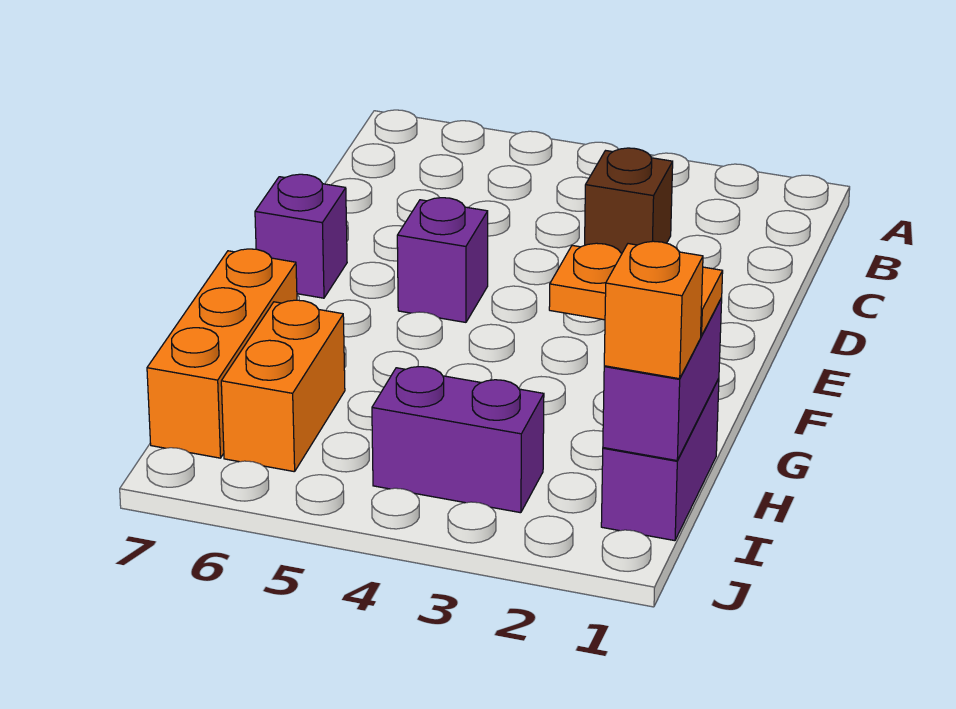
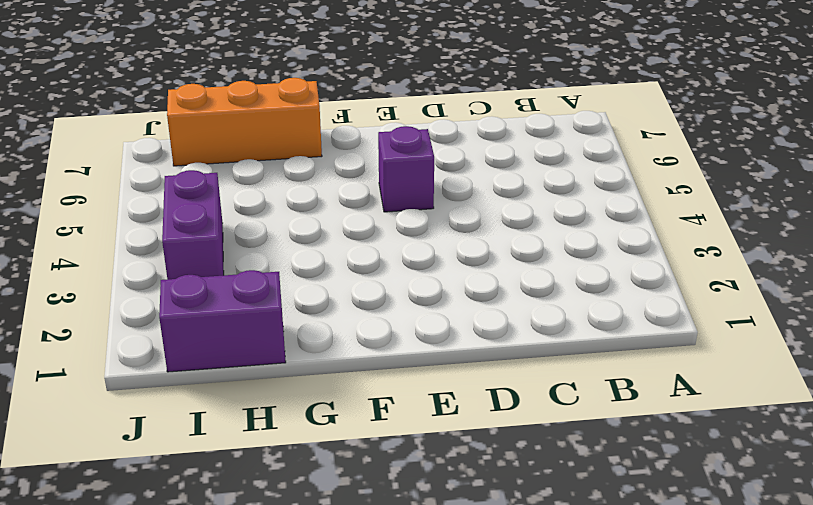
none -> brown brick C3 level 1
none -> purple brick E7 level 1

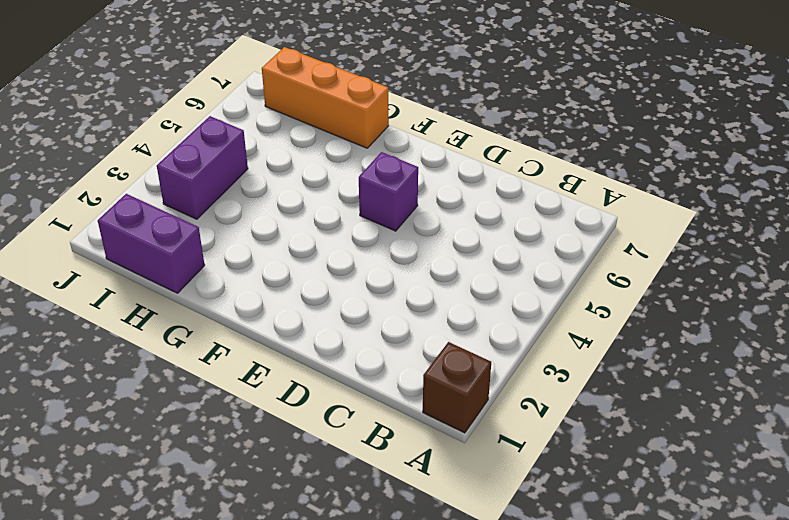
brown brick A1 level 1 -> brown brick C3 level 1
none -> purple brick E7 level 1
none -> orange brick H6:I6 level 1

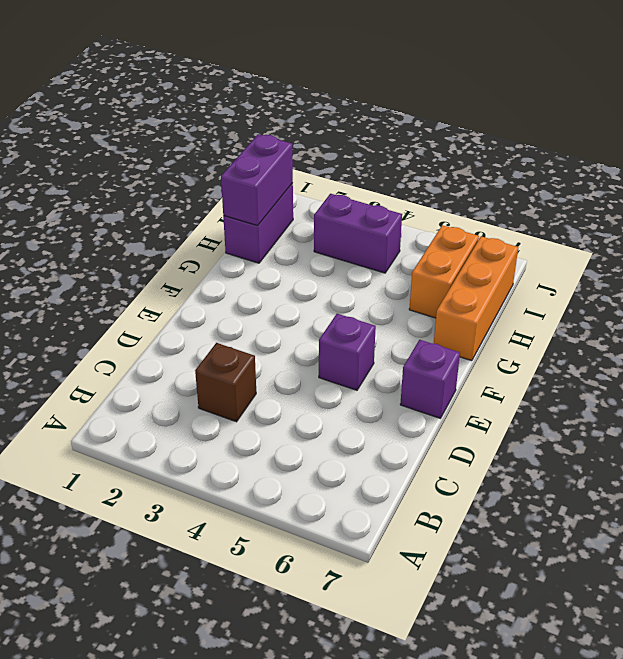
none -> orange plate H1:H2 level 3
none -> orange brick I1 level 3

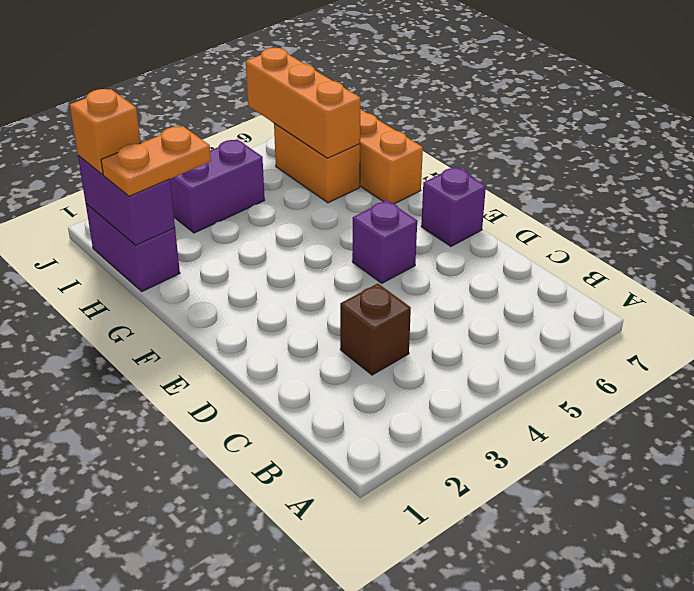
orange brick H6:J6 level 2 -> none

